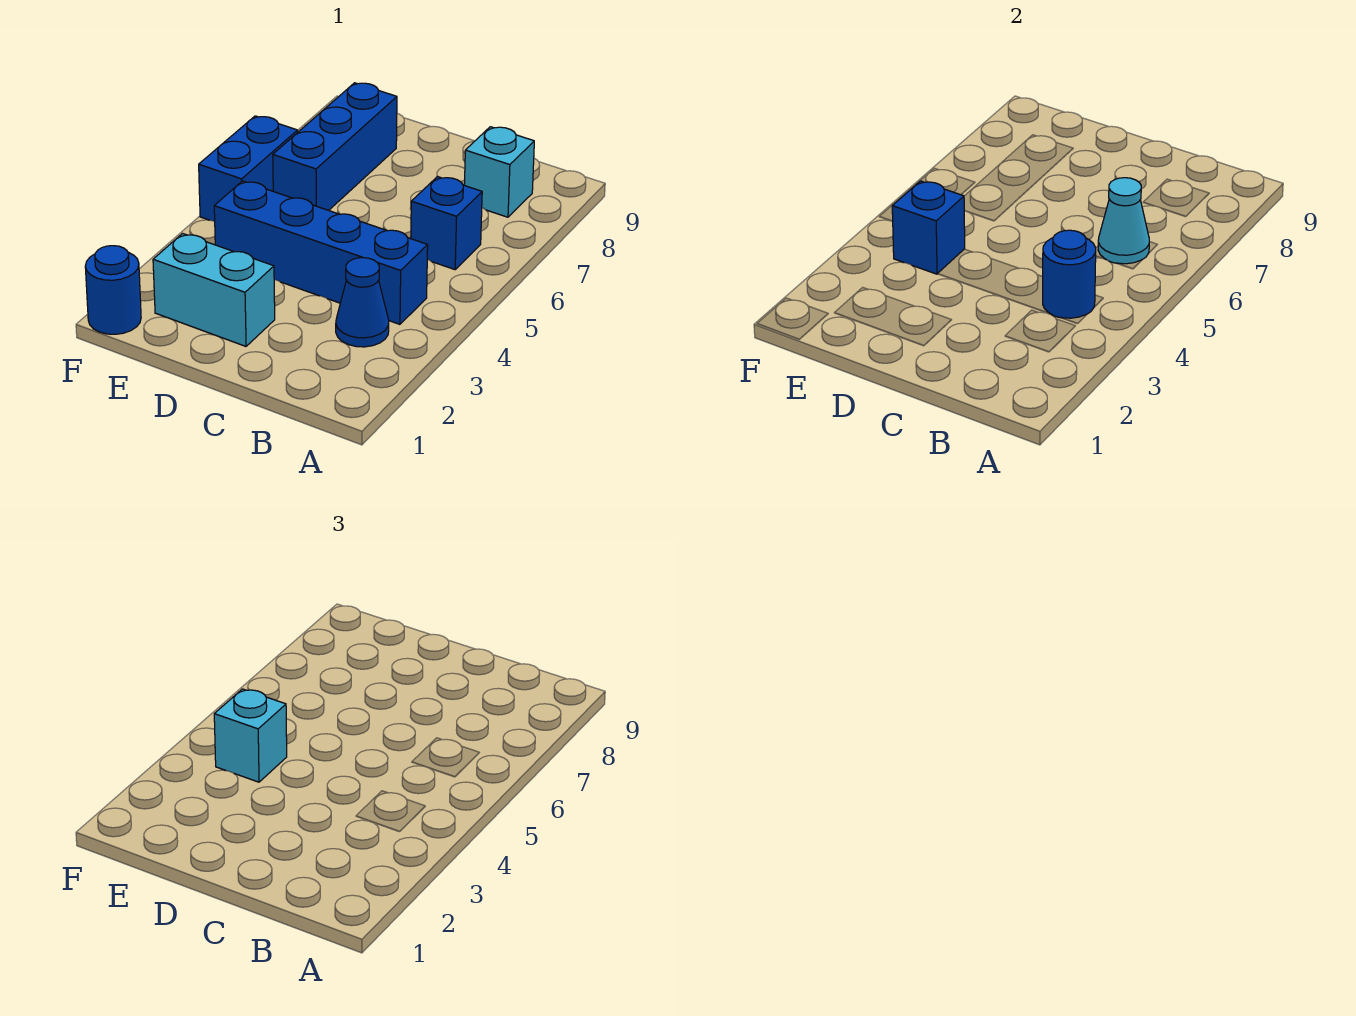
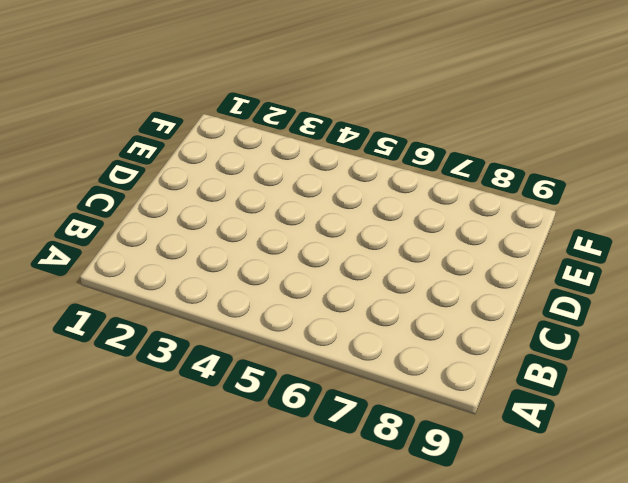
none -> blue cone B3 level 1
none -> blue brick B4:E4 level 1
none -> blue brick B6 level 1

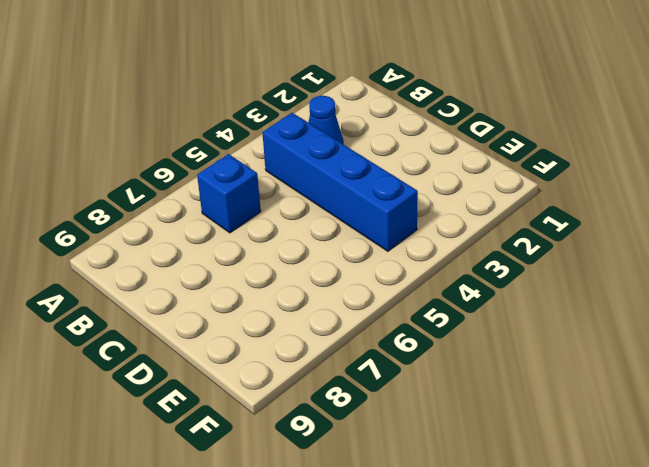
none -> cyan brick B8 level 1
none -> cyan brick D2:E2 level 1
none -> blue brick E6:E8 level 1

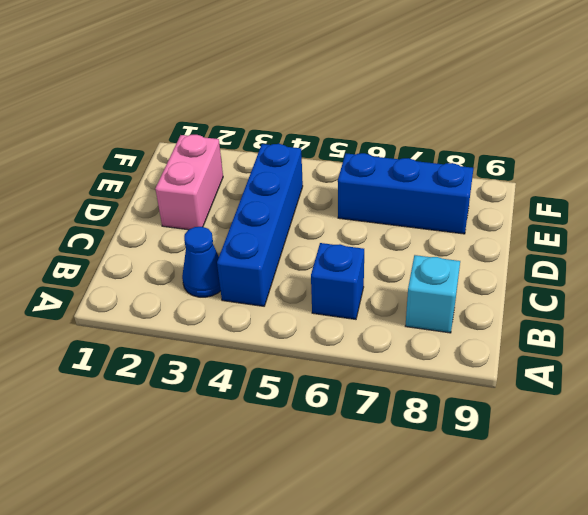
pink brick D2:E2 level 1 -> cyan brick D2:E2 level 1
none -> blue round brick F1 level 1
none -> blue brick F5:F6 level 1
none -> blue round brick B4 level 2

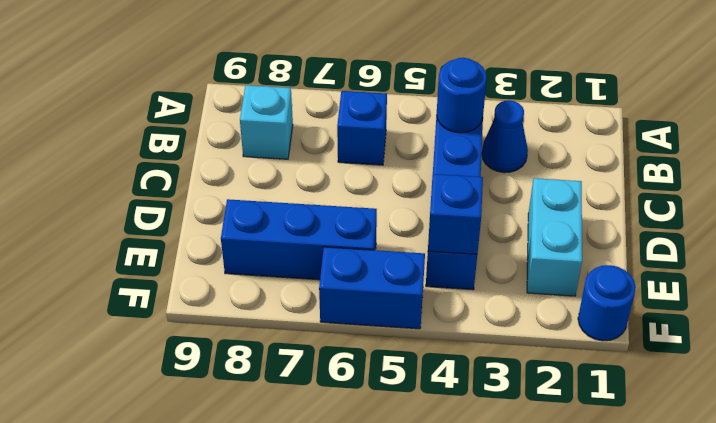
none -> cyan cone B6 level 2
none -> cyan brick E4 level 3

